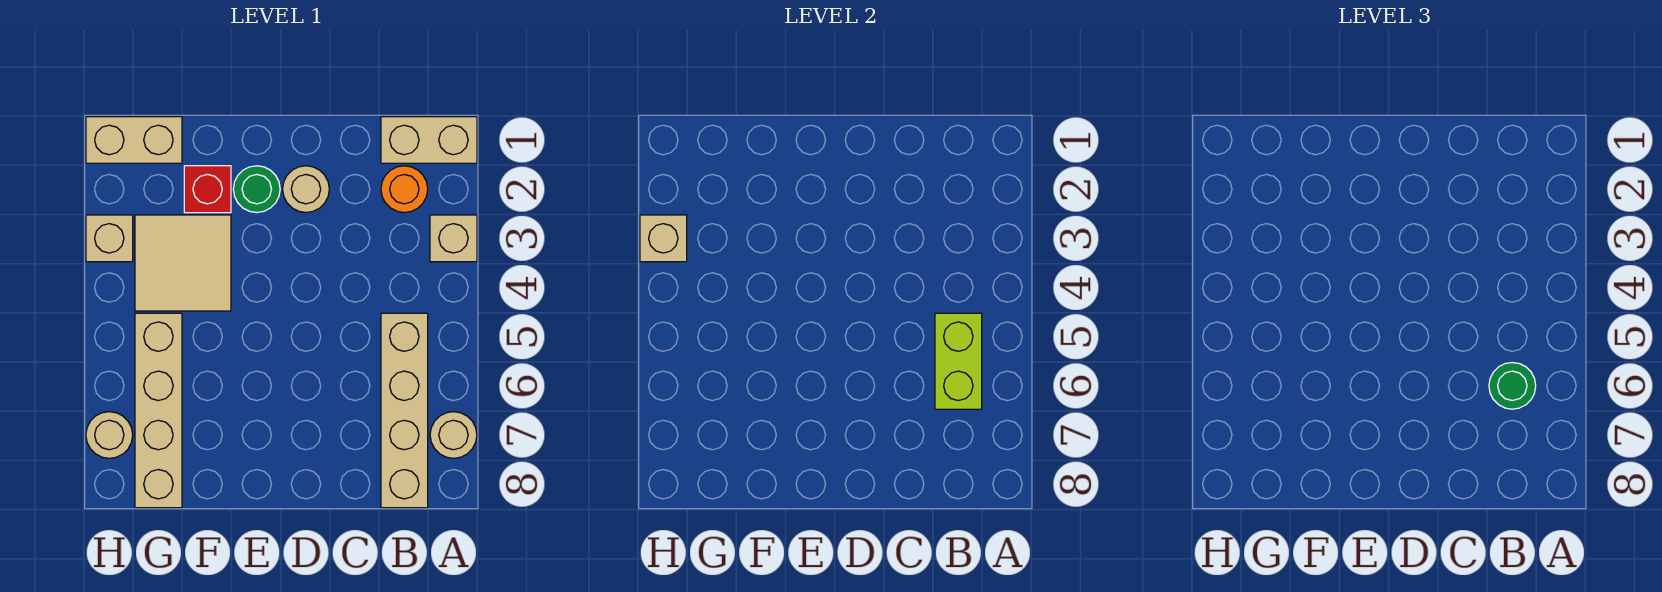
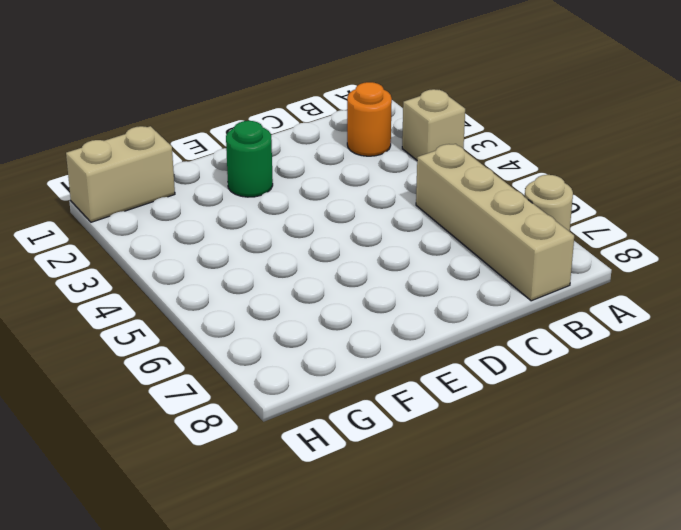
none -> tan brick A1:B1 level 1
none -> tan round brick D2 level 1
none -> red brick F2 level 1

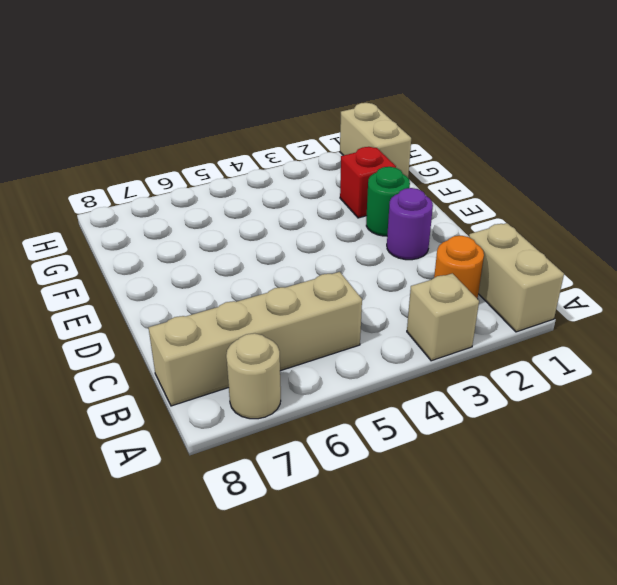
purple round brick D2 level 1 -> tan round brick D2 level 1
none -> tan tile F3:G4 level 1
none -> tan brick G5:G8 level 1
none -> tan brick H3 level 1

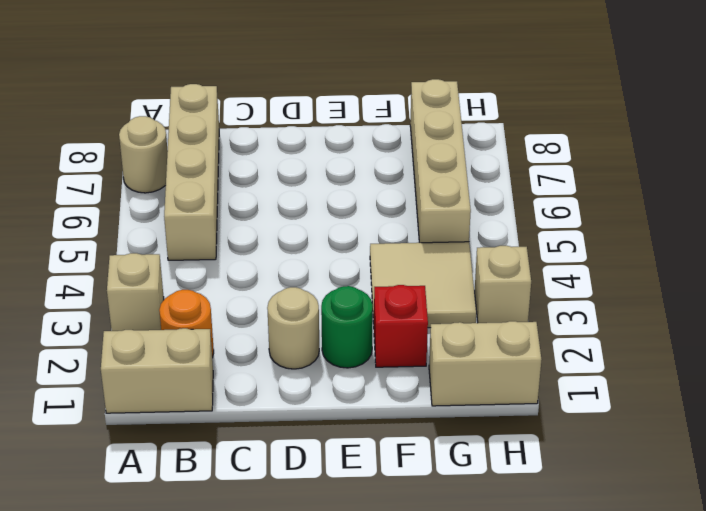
none -> tan round brick H7 level 1
none -> lime brick B5:B6 level 2
none -> tan brick H3 level 2

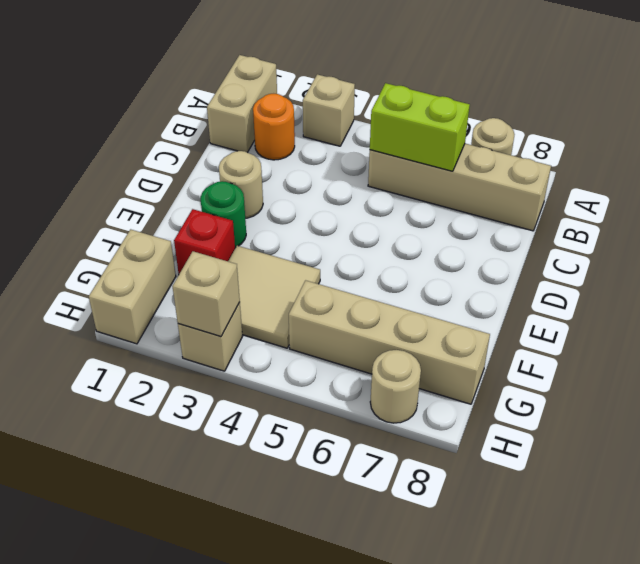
none -> green round brick B6 level 3

